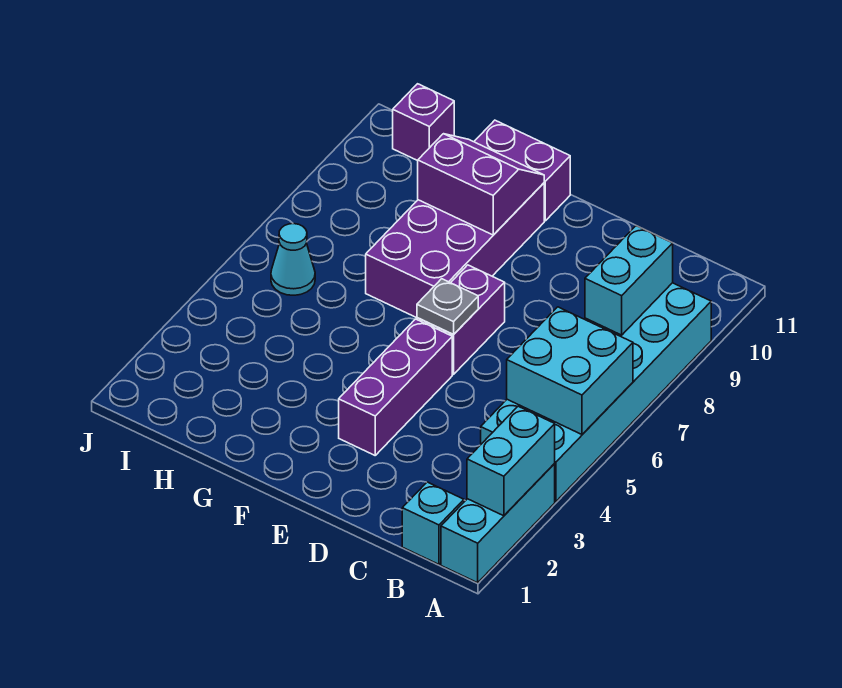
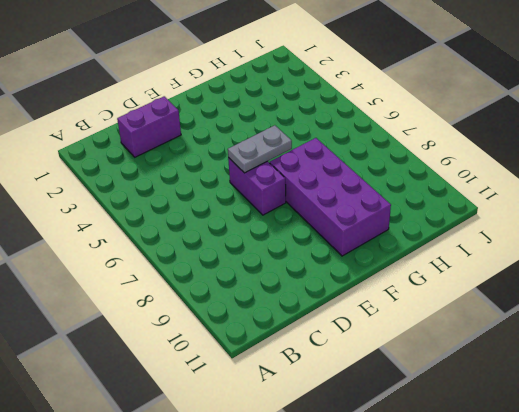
purple brick C2:D2 level 1 -> purple brick F11:G11 level 1
grey plate E6:F6 level 2 -> grey plate E6 level 2
none -> cyan brick A1:A3 level 1
none -> cyan brick A4:B9 level 1
none -> cyan brick B1 level 1

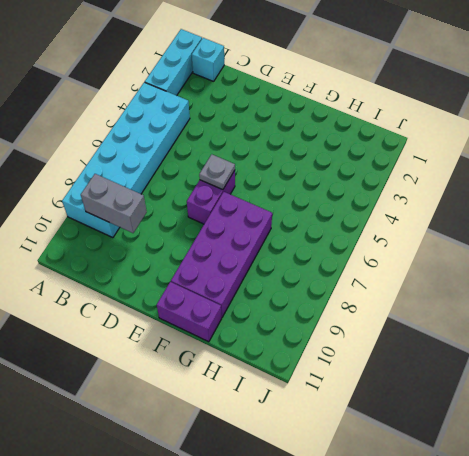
grey brick B9:C9 level 2 -> cyan brick B8:B9 level 2
none -> purple brick E3:E5 level 1
none -> cyan cone I6 level 1
none -> purple brick I11 level 1

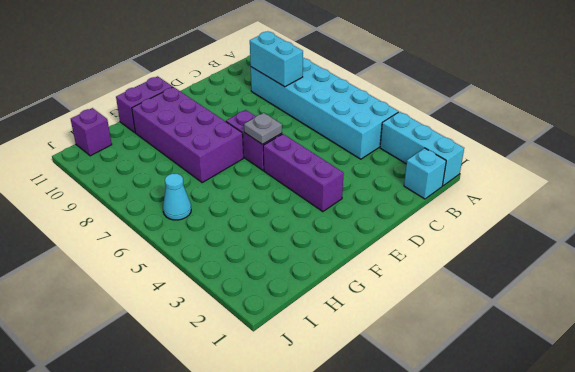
none -> cyan brick A2:A3 level 2
none -> cyan brick A5:B6 level 2
none -> purple slope F9:G10 level 2 top 9

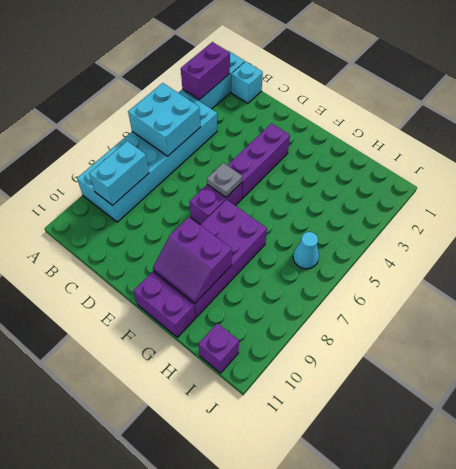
purple brick A2:A3 level 2 -> cyan brick A2:A3 level 2

